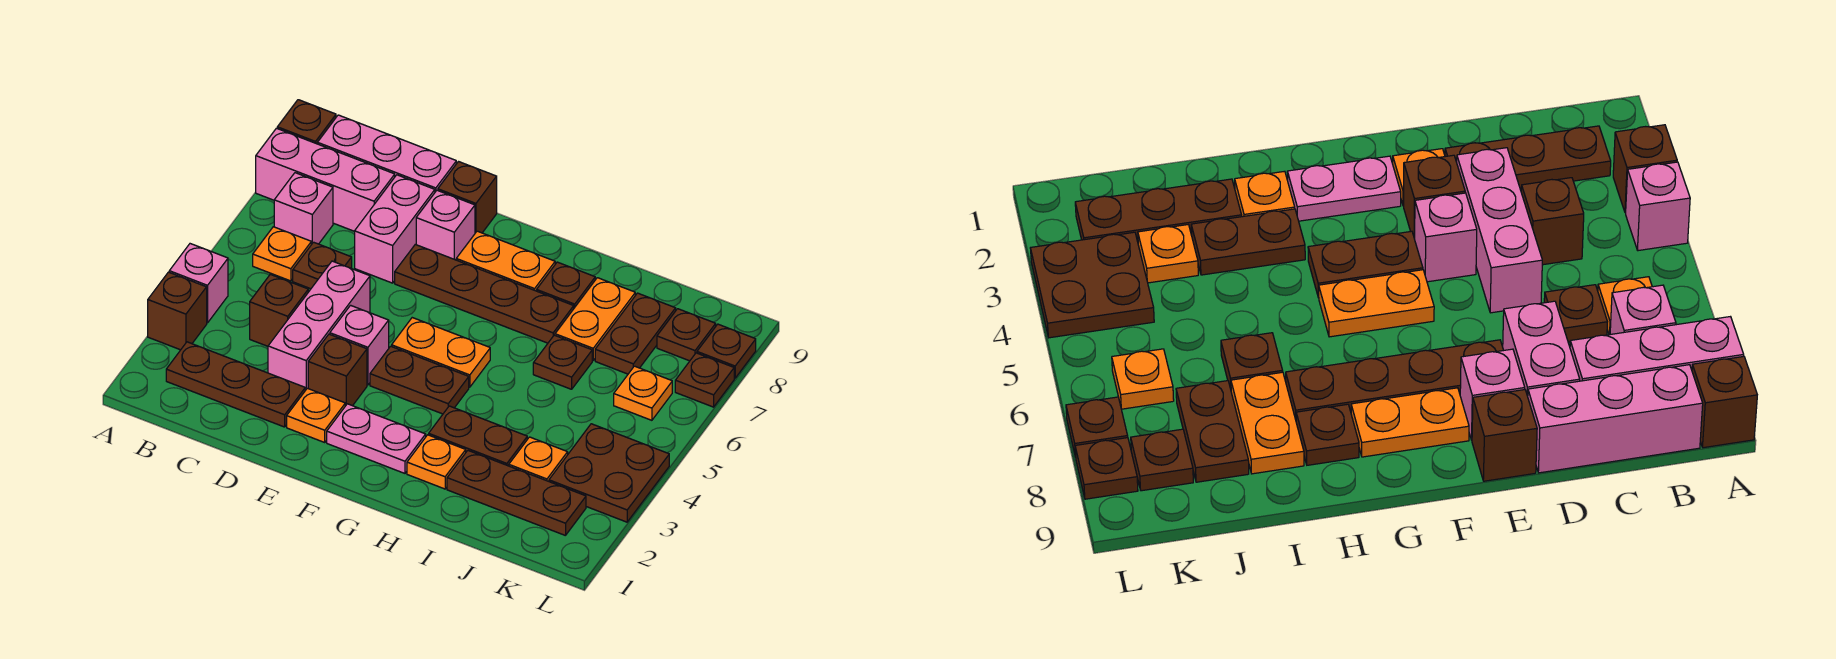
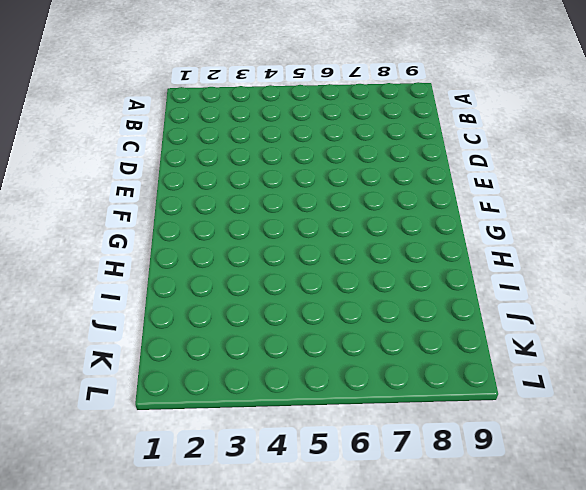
none -> brown brick A3 level 1
none -> pink brick A4 level 1
none -> pink brick A8:C8 level 1
none -> brown brick A9 level 1

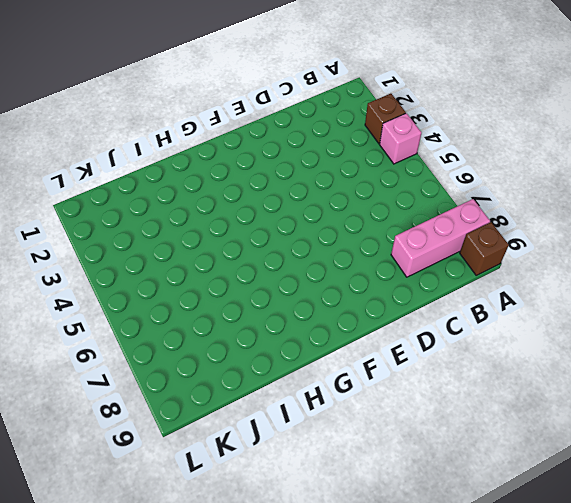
none -> brown plate B2:D2 level 1
none -> orange plate B6 level 1
none -> pink brick B7 level 1
none -> pink brick B9:D9 level 1

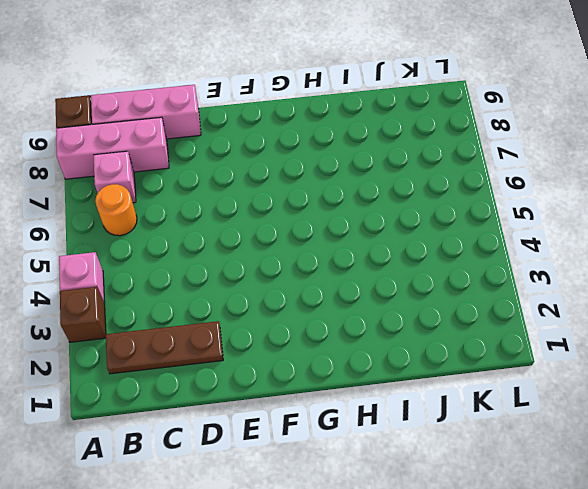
orange round brick B6 level 1 -> orange plate B6 level 1
none -> brown brick C4 level 1
none -> brown plate C6 level 1
none -> pink brick D3:D5 level 1
none -> pink brick D7:D8 level 1

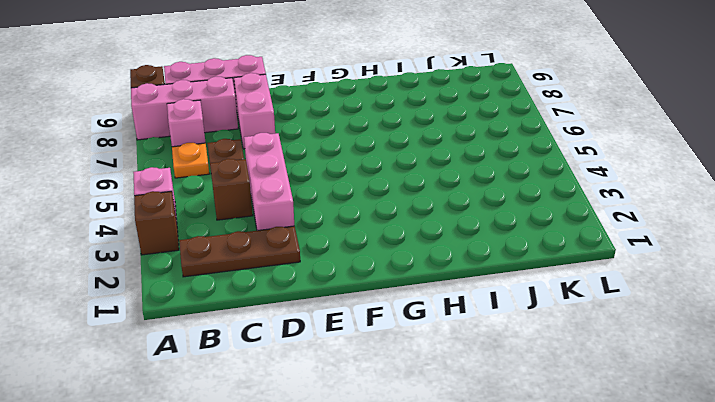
none -> orange plate E2 level 1
none -> brown brick E3 level 1
none -> pink brick E4 level 1
none -> brown plate E7:H7 level 1

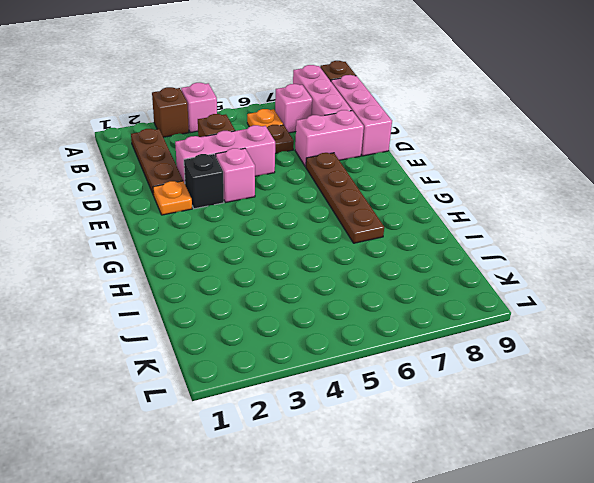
black brick E3 level 1 -> brown brick E3 level 1
none -> pink brick E8 level 1
none -> brown brick E9 level 1
none -> pink plate F2:G2 level 1
none -> brown plate F4:G4 level 1

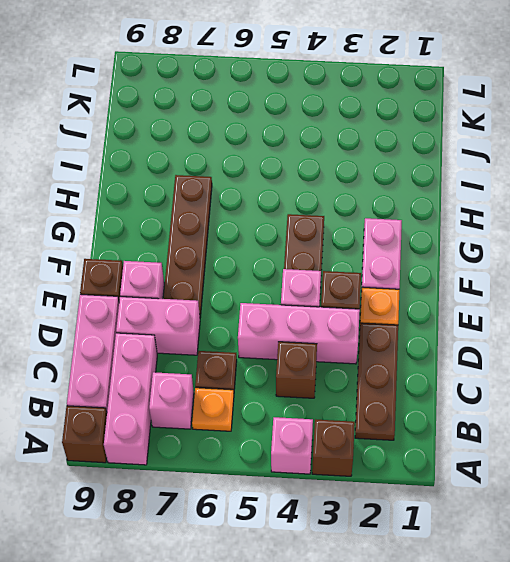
none -> orange plate F5:G5 level 1
none -> orange plate F8:G8 level 1
none -> orange plate H2 level 1
none -> brown plate H3:I3 level 1

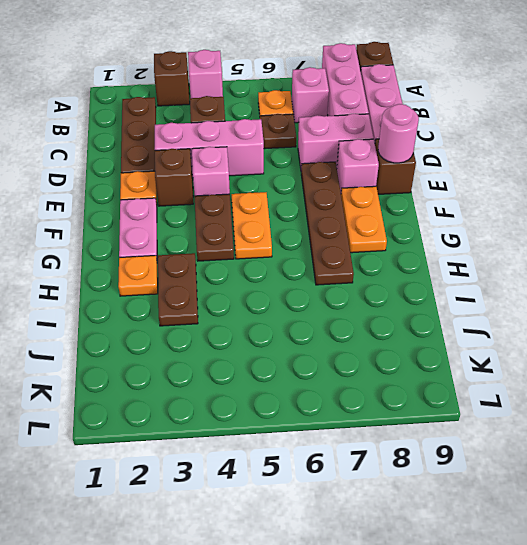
pink round brick E9 level 2 -> none
none -> brown plate H8 level 1
none -> brown plate I2:K2 level 1
none -> brown plate I6 level 1
none -> orange plate I7:I8 level 1

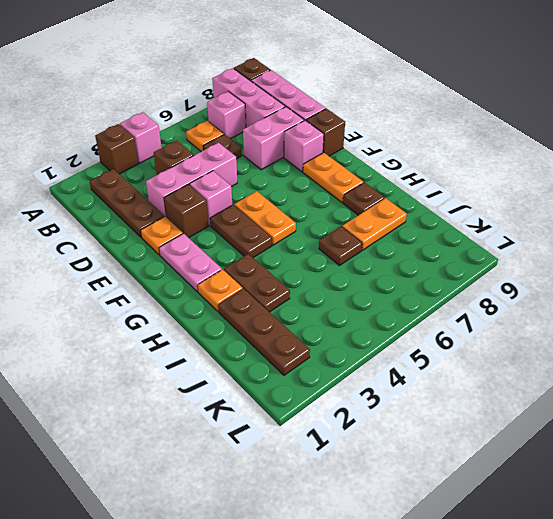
none -> brown plate E7:H7 level 1
none -> orange plate J3 level 1
none -> brown plate J7:J8 level 1
none -> brown plate K3:L4 level 1

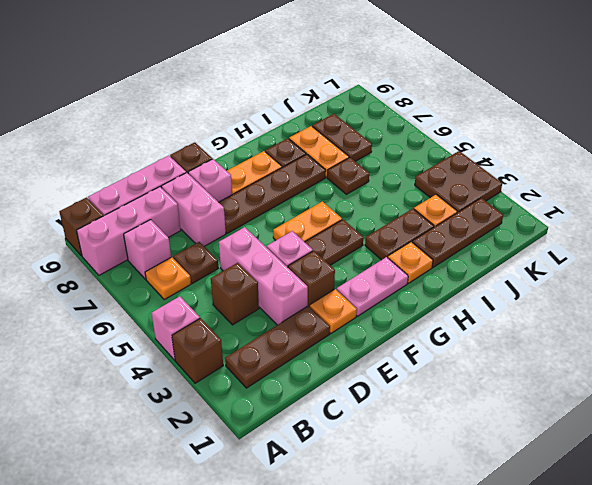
none -> orange plate K6 level 1
none -> brown plate K8 level 1
none -> brown plate L7 level 1
none -> brown plate L8 level 1

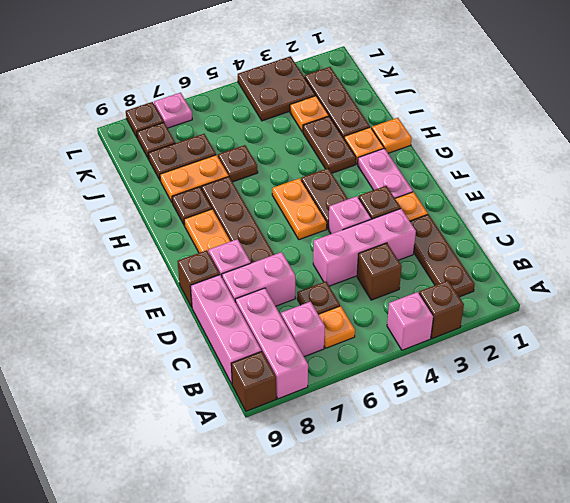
orange plate H1 level 1 -> orange plate K6 level 1
pink plate L7 level 1 -> brown plate L7 level 1

